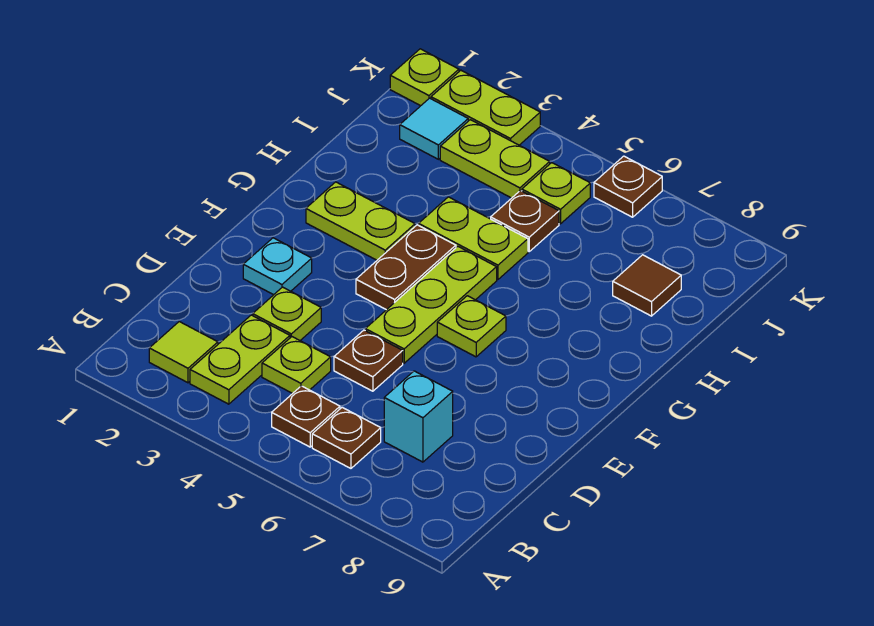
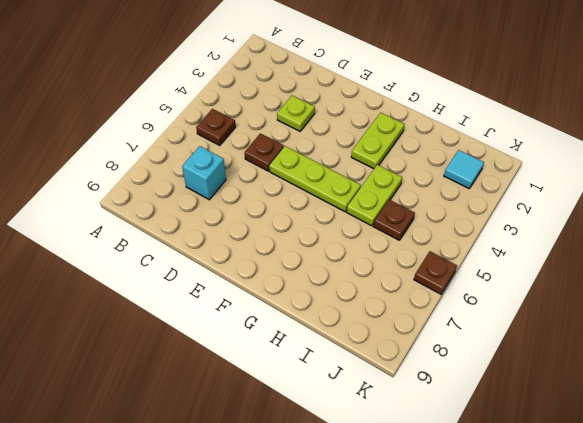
none -> lime tile B2 level 1
none -> lime plate B3:C3 level 1
none -> brown plate B6 level 1

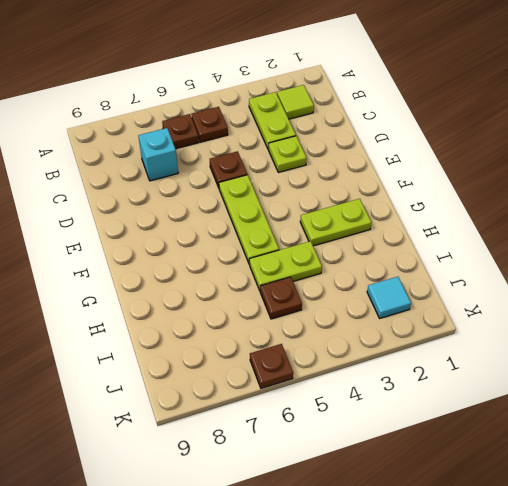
none -> lime plate C4 level 1
none -> cyan plate E2 level 1
none -> brown plate F4:G4 level 1

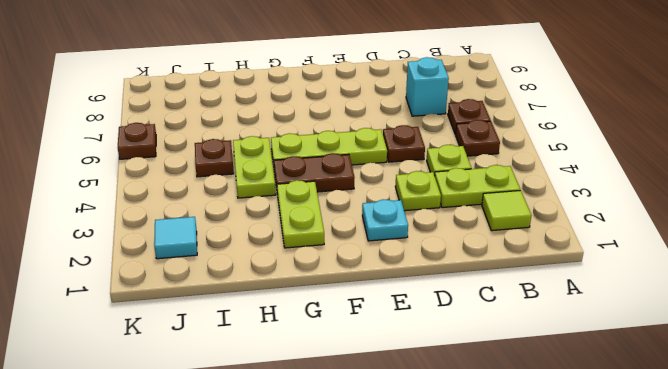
none -> lime plate F6 level 1
none -> brown tile I8 level 1
none -> lime plate J3:J4 level 1

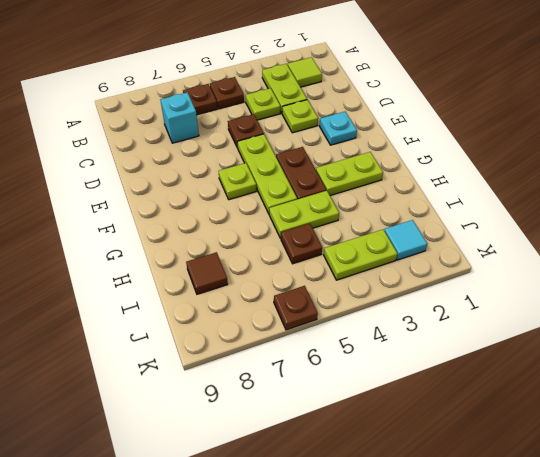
none -> lime plate J5 level 1
none -> lime plate K1 level 1
none -> lime plate K2:K3 level 1

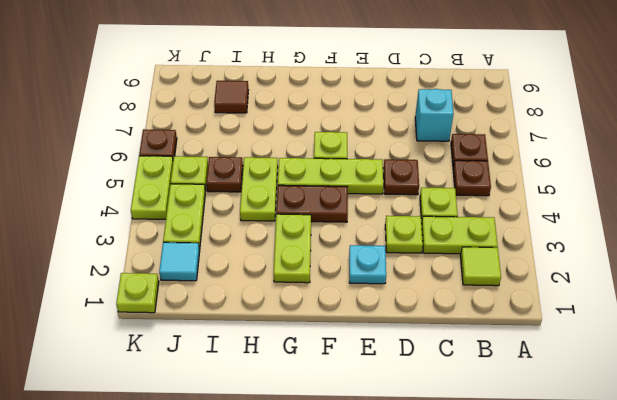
lime plate K4:K5 level 1 -> lime plate K2:K3 level 1

